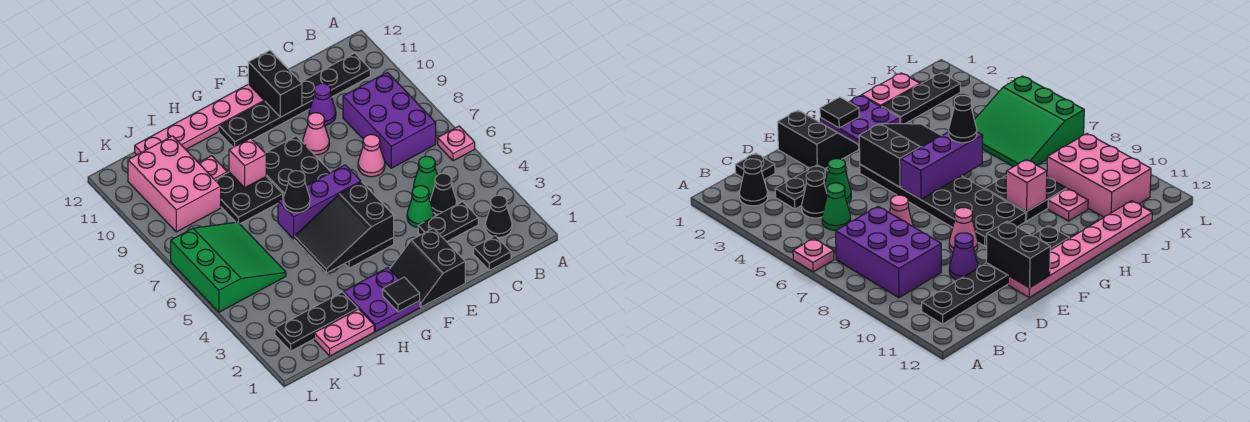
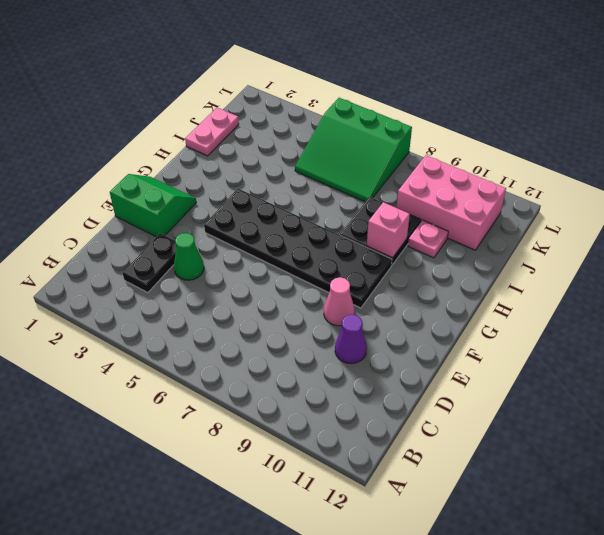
green slope E1:F2 level 1 top E -> black slope E1:F2 level 1 top E
none -> pink plate A6 level 1
none -> black cone B2 level 1
none -> purple brick B7:C9 level 1

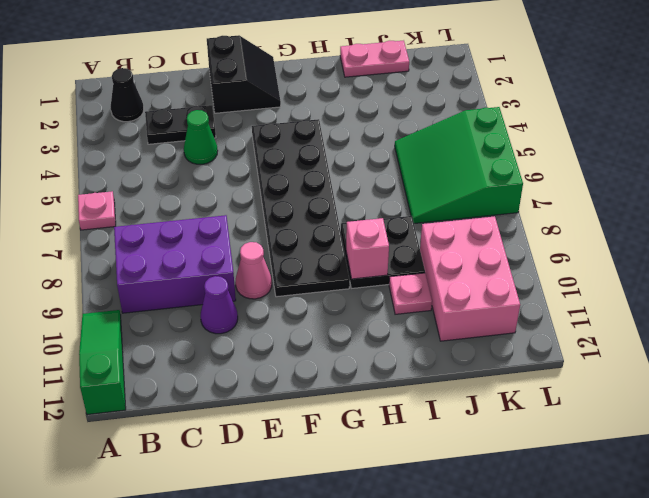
green slope A10:A12 level 1 top 12 -> none
purple brick B8:D9 level 1 -> purple brick B7:C9 level 1
none -> black plate B11:G11 level 1
none -> black plate C1 level 1
none -> black cone C4 level 1

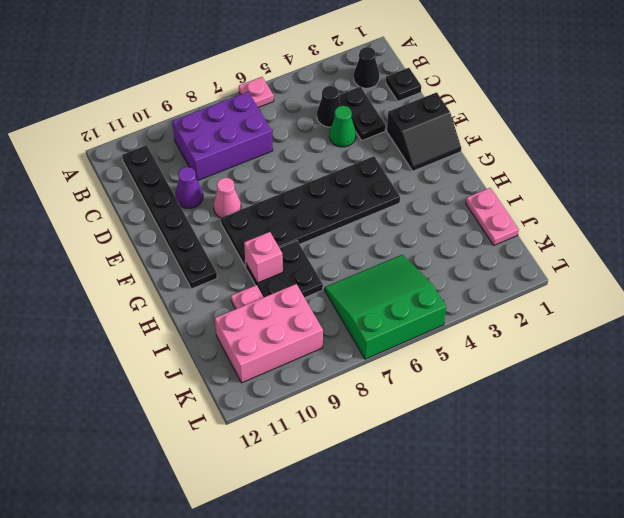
none -> green cone C5 level 1
none -> pink cone D7 level 1
none -> pink plate E12:J12 level 1

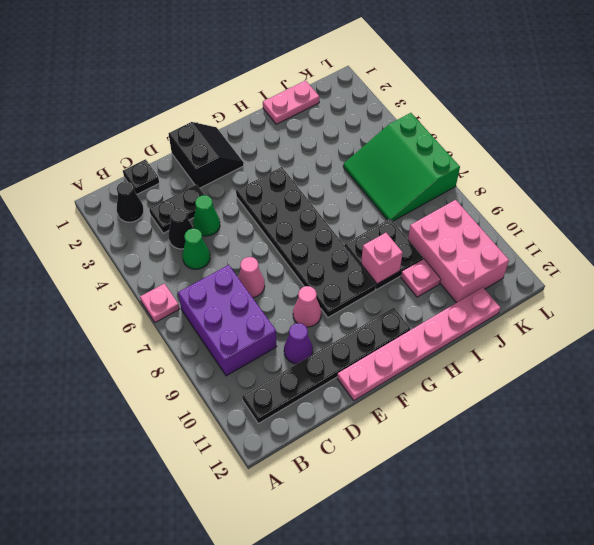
none -> purple plate G1:H2 level 1
none -> black plate I2:K2 level 1
none -> black brick E11:E12 level 2

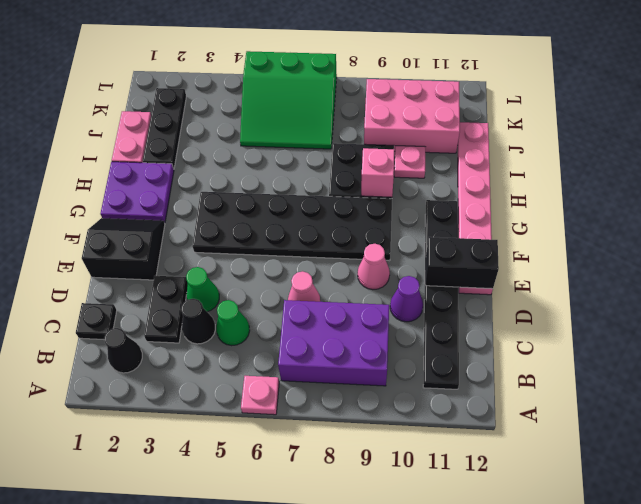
none -> black slope F4:H5 level 2 top F
none -> purple brick F6:H6 level 2
none -> black tile G1 level 2

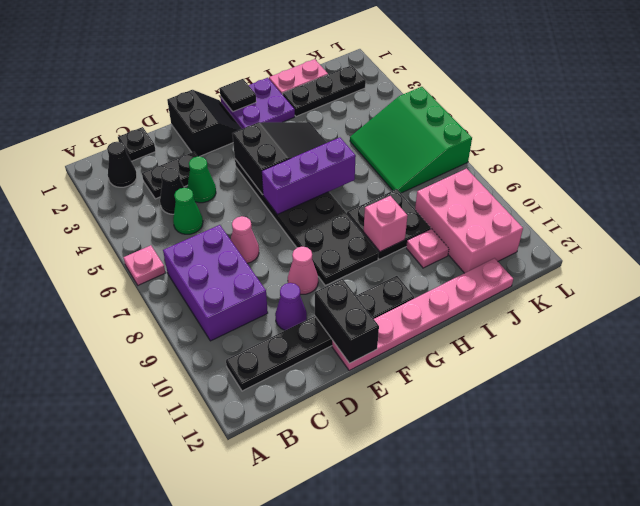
none -> black cone H6 level 3

